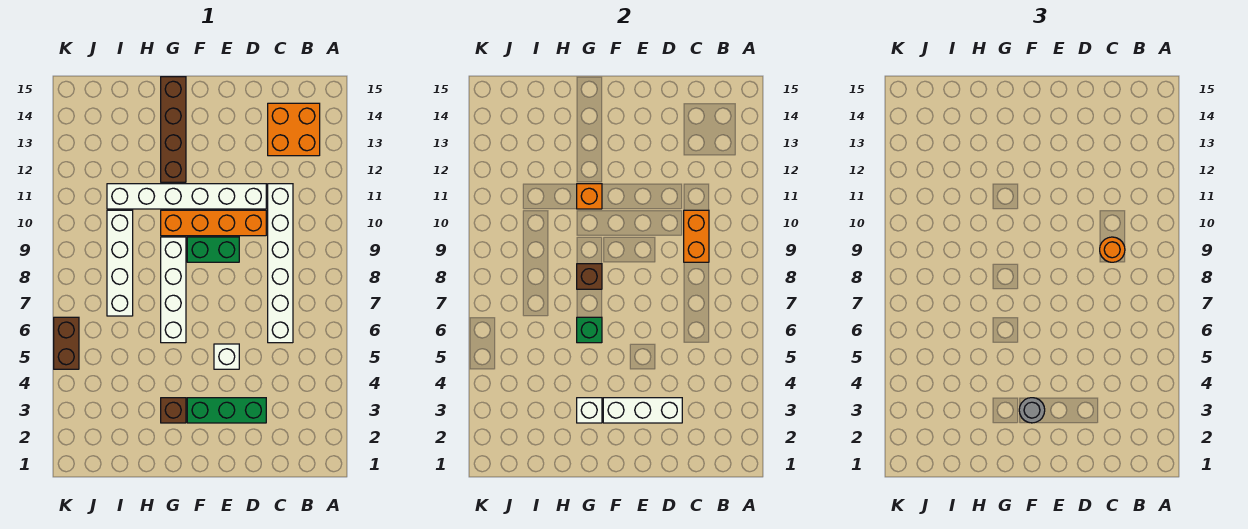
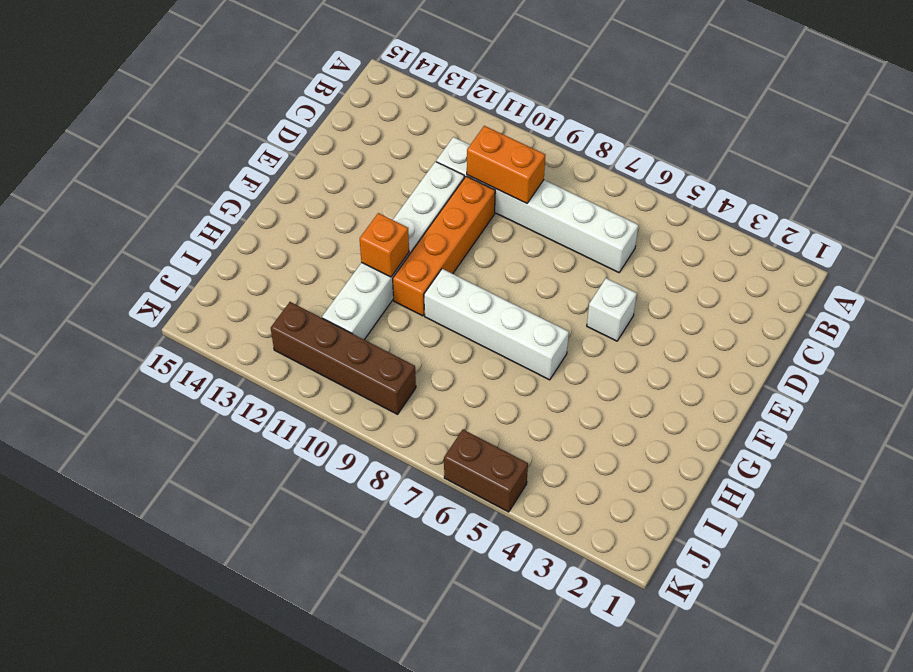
brown brick J9:J12 level 1 -> brown brick G12:G15 level 1
none -> orange brick B13:C14 level 1
none -> green brick D3:F3 level 1
none -> green brick E9:F9 level 1

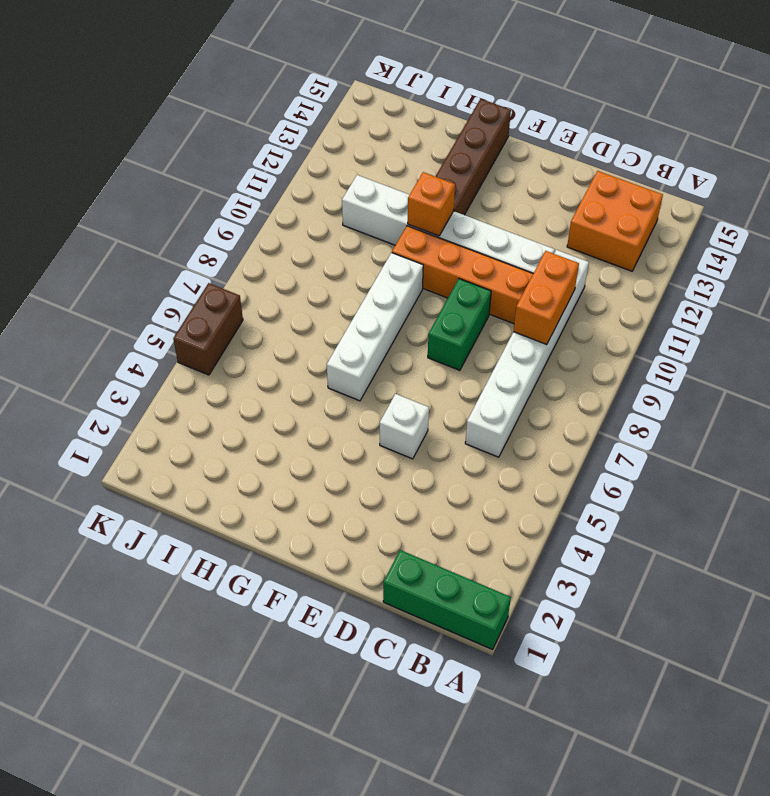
green brick A1:C1 level 1 -> green brick D3:F3 level 1
green brick E8:E9 level 1 -> green brick E9:F9 level 1
none -> brown brick G3 level 1
none -> white brick I7:I10 level 1
none -> white brick D3:F3 level 2

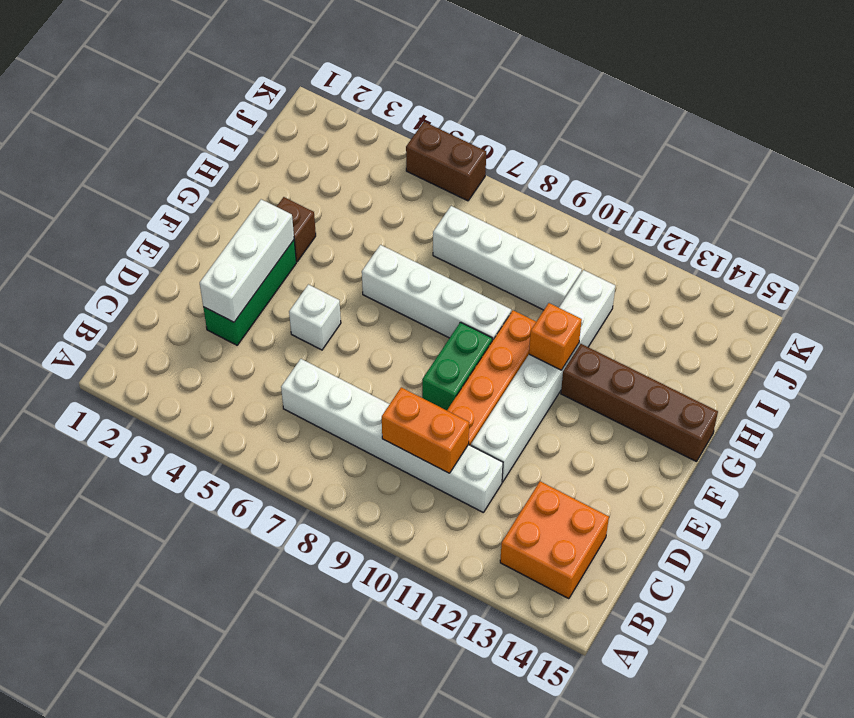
none -> white brick G3 level 2
none -> green brick G6 level 2
none -> brown brick G8 level 2

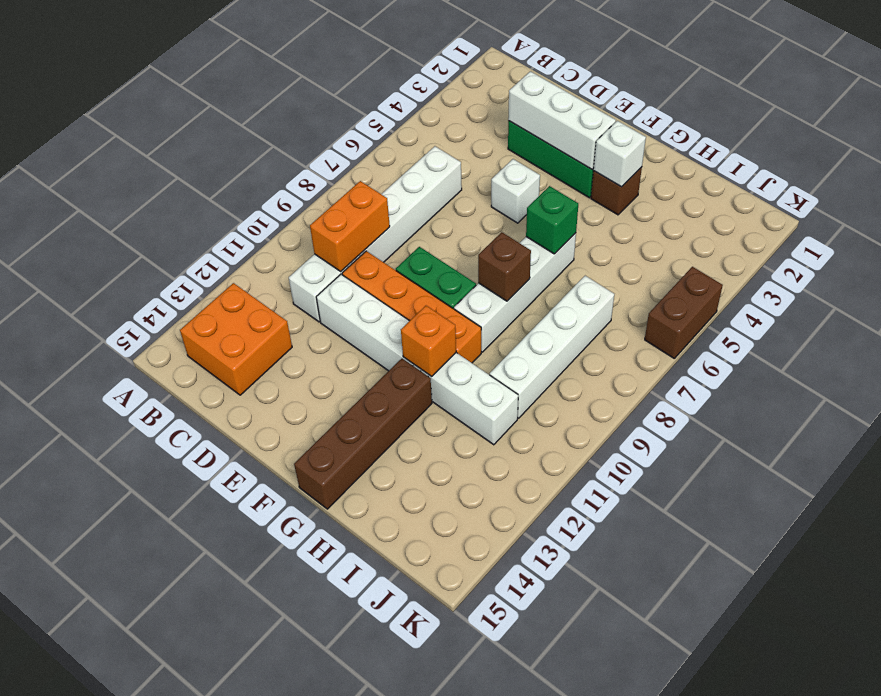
none -> orange round brick C9 level 3
none -> grey round brick F3 level 3

